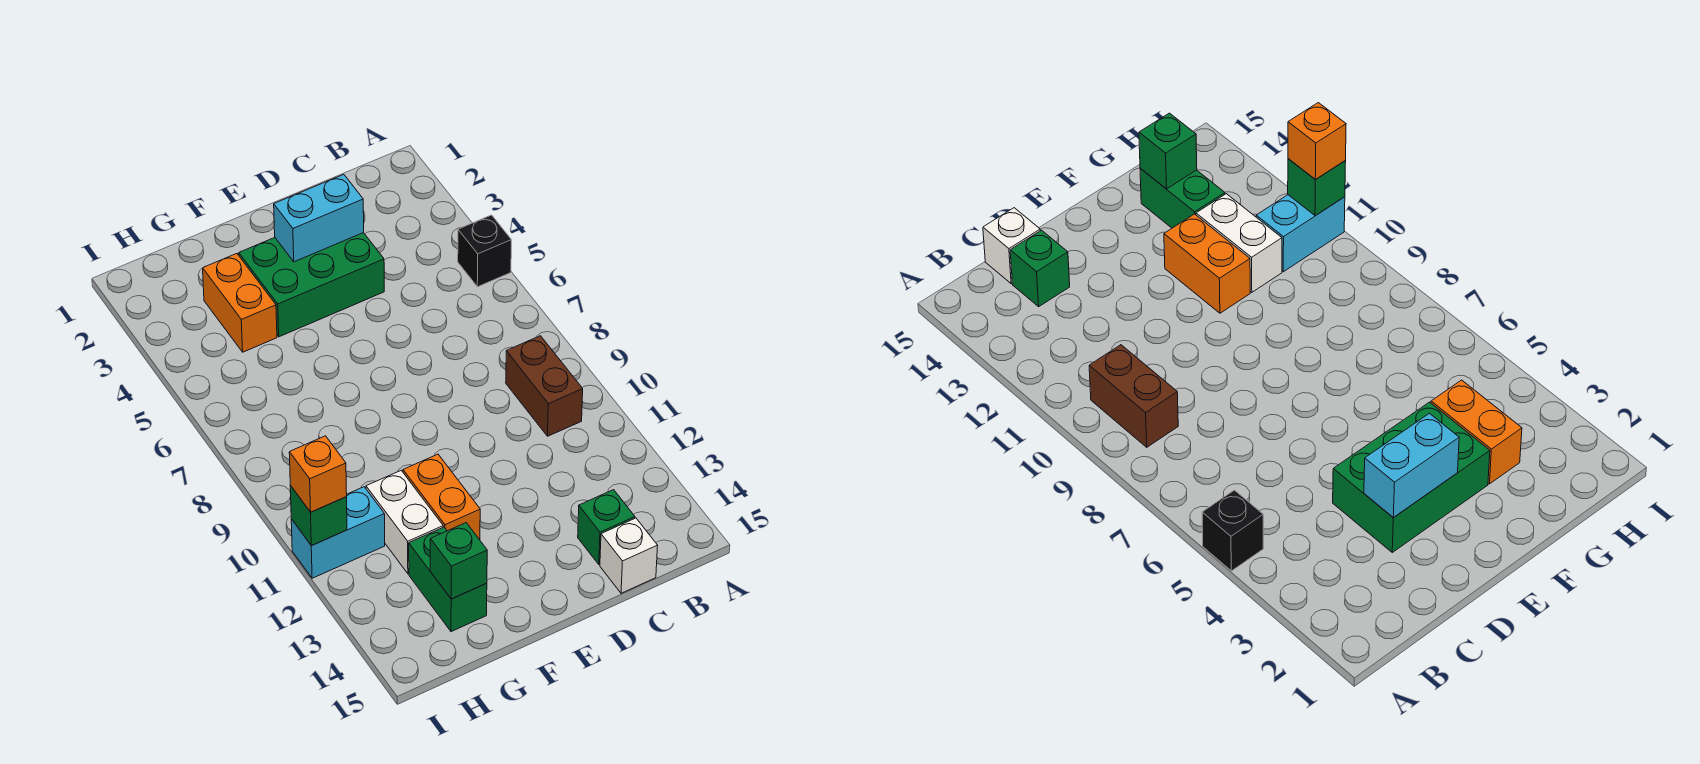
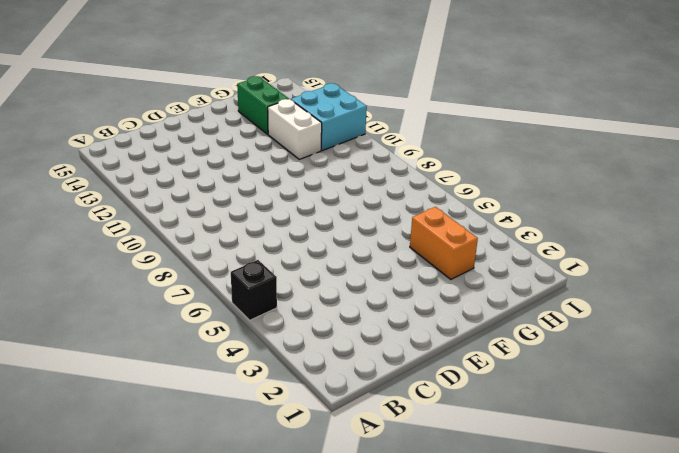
cyan brick H11:I12 level 1 -> cyan brick H11:I11 level 1
none -> brown brick B9:B10 level 1
none -> green brick C14 level 1
none -> white brick C15 level 1

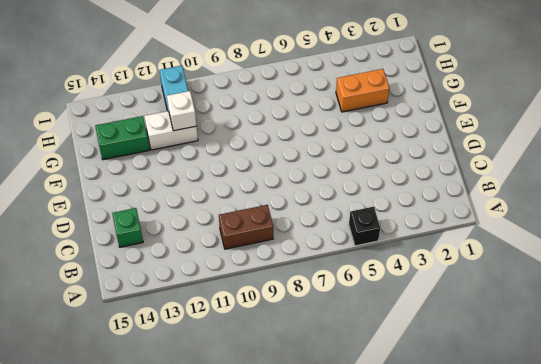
white brick G11 level 2 -> white brick C15 level 1
none -> green brick D3:F4 level 1
none -> orange brick F11:F12 level 1
none -> cyan brick D3:E3 level 2

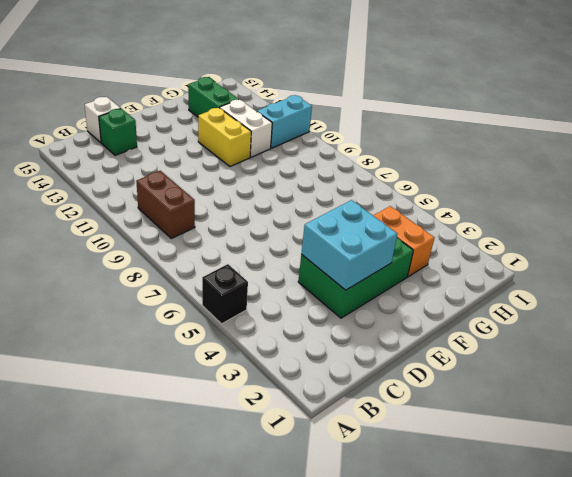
cyan brick D3:E4 level 2 -> cyan brick D3:E3 level 2
yellow brick F11:F12 level 1 -> orange brick F11:F12 level 1
none -> green brick G14 level 2
none -> green brick I11 level 2
none -> orange brick I11 level 3

